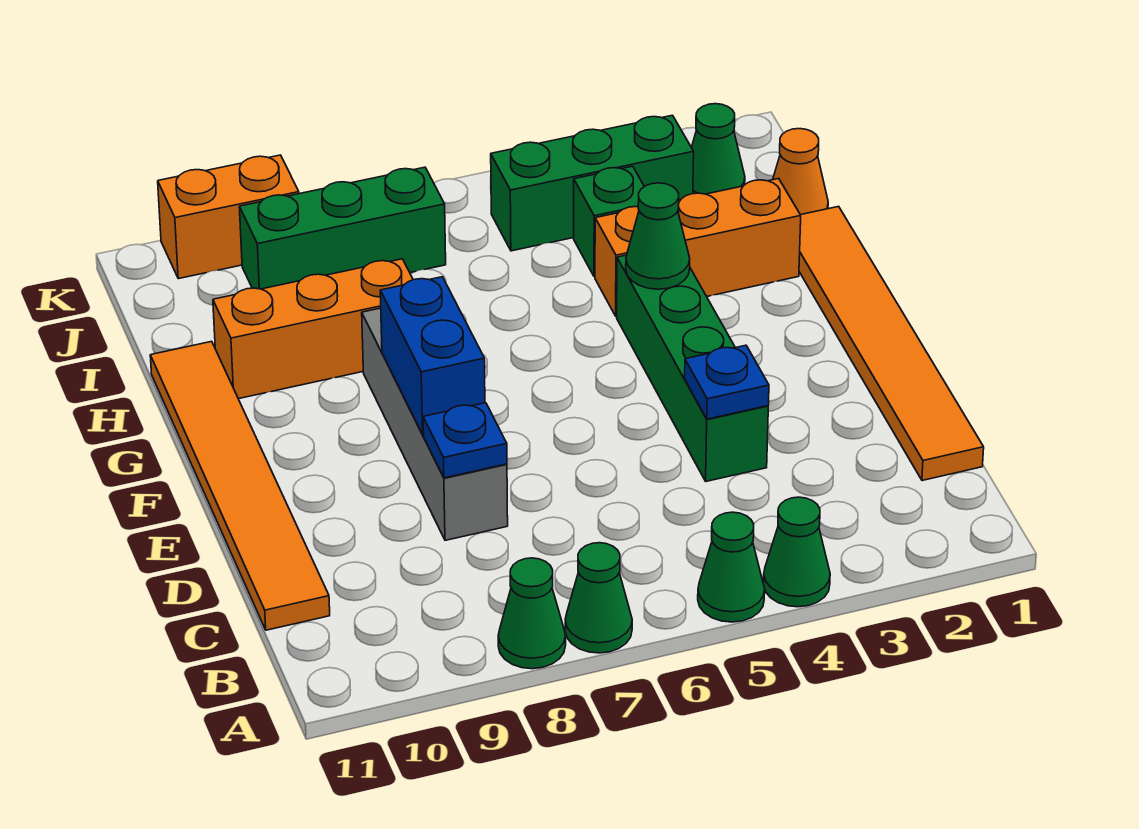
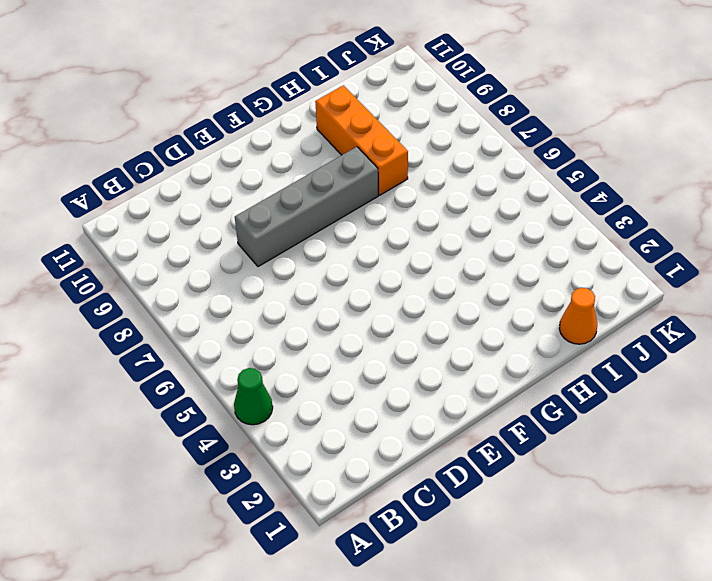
none -> green cone A5 level 1
none -> green cone A7 level 1
none -> green cone A8 level 1

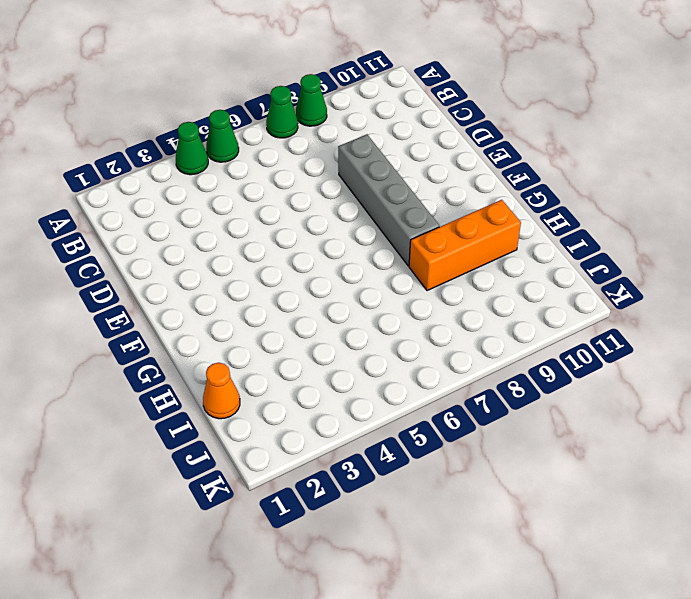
none -> orange tile C1:H1 level 1
none -> orange tile C11:H11 level 1
none -> green brick D4:G4 level 1

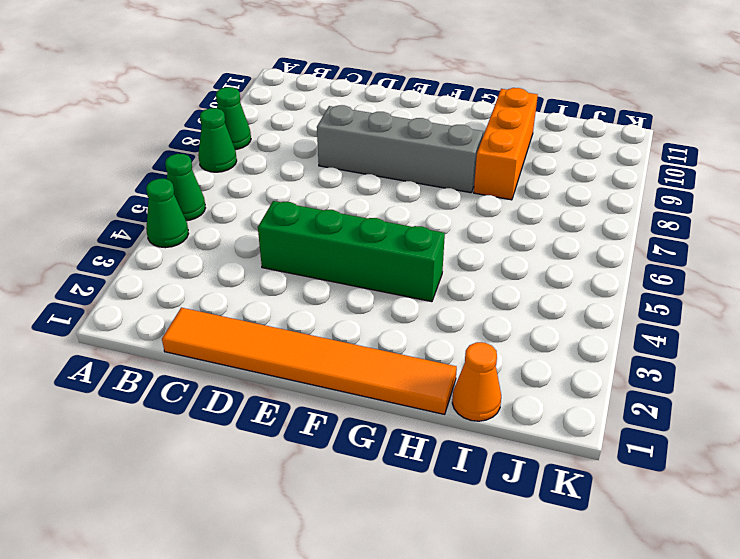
none -> orange tile C11:H11 level 1
none -> orange brick H2:H4 level 1
none -> green brick I4 level 1

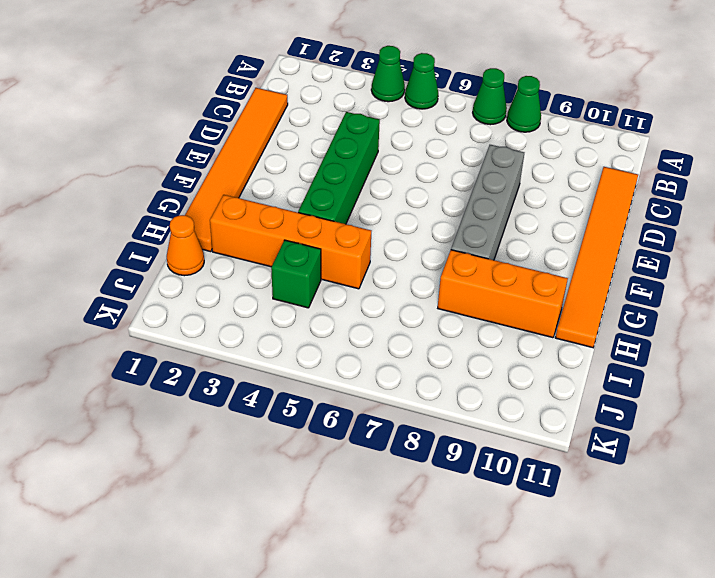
orange brick H2:H5 level 1 -> orange brick H2:H4 level 1
none -> green cone J2 level 1
none -> green brick J3:J5 level 1
none -> green brick J7:J9 level 1

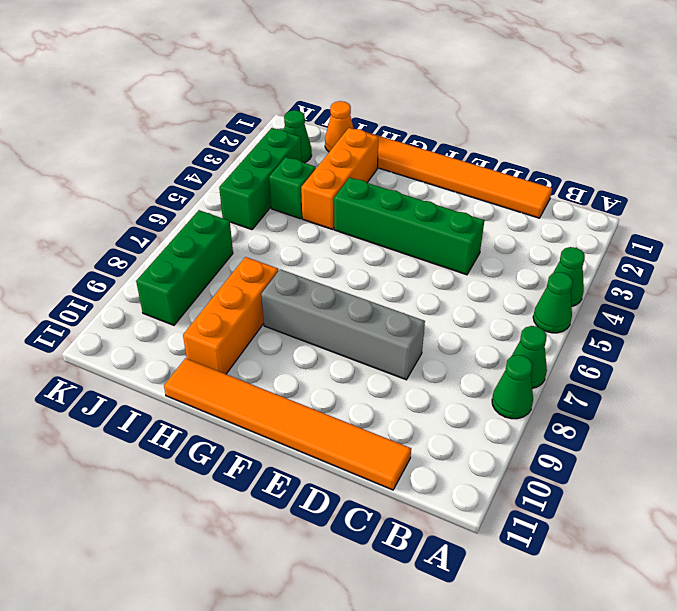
none -> orange brick K9:K10 level 1
none -> blue plate D4 level 2
none -> blue plate D8 level 2

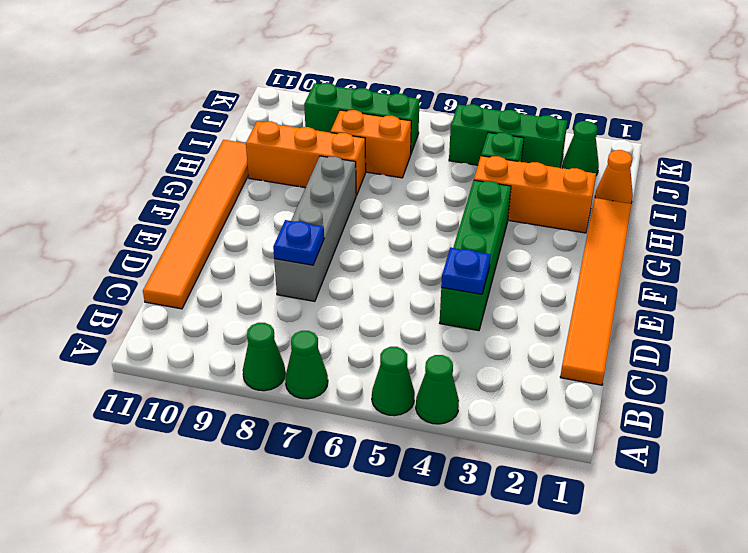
orange brick I7:I8 level 1 -> orange brick K9:K10 level 1
none -> blue brick E8:F8 level 2
none -> green cone G4 level 2

